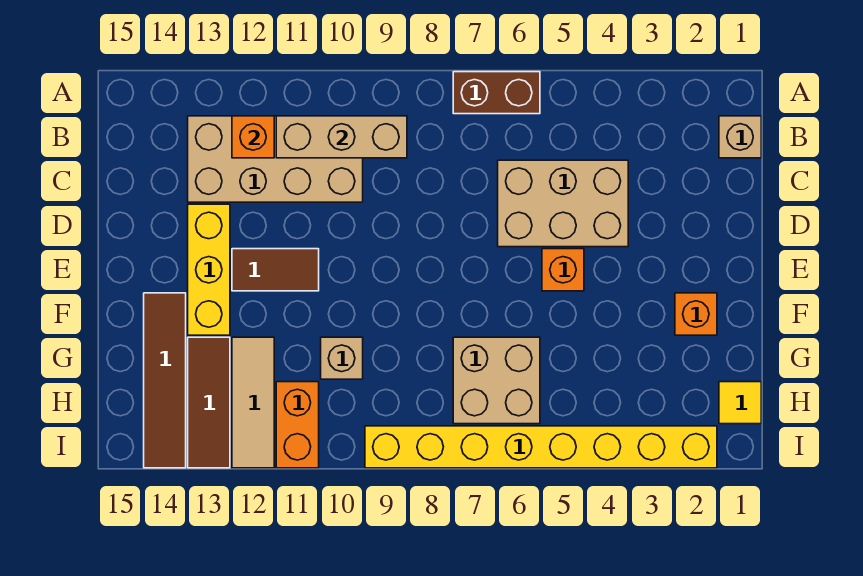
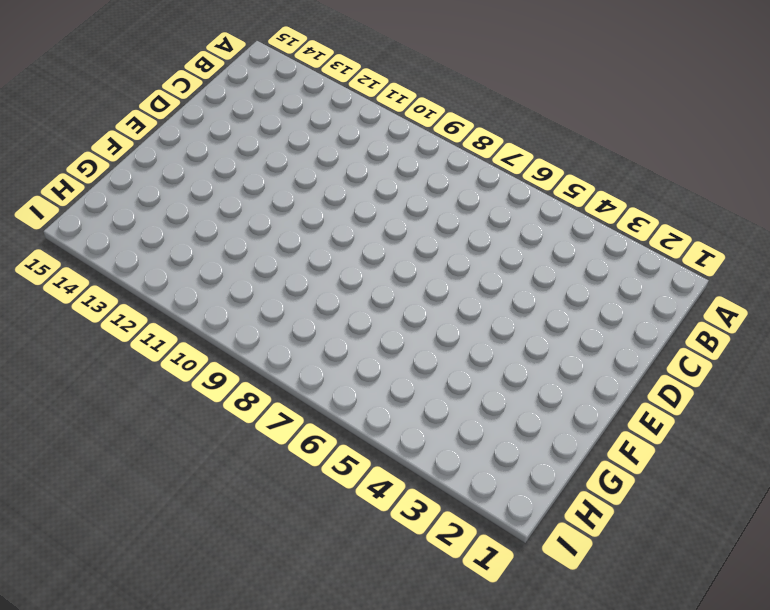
none -> brown brick A6:A7 level 1
none -> tan brick B1 level 1
none -> tan brick B10:C13 level 1

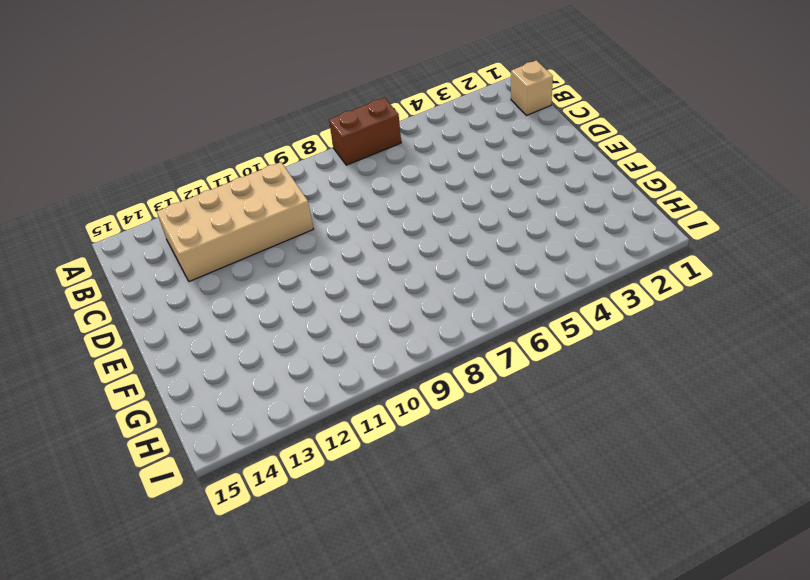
none -> tan brick C4:D6 level 1
none -> yellow brick D13:F13 level 1
none -> orange brick E5 level 1

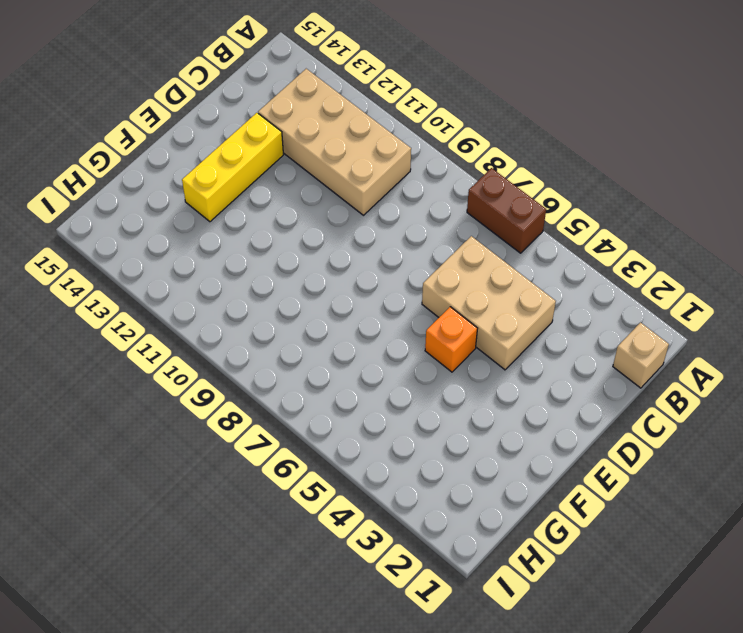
none -> brown tile E11:E12 level 1
none -> orange brick F2 level 1
none -> brown tile F14:I14 level 1

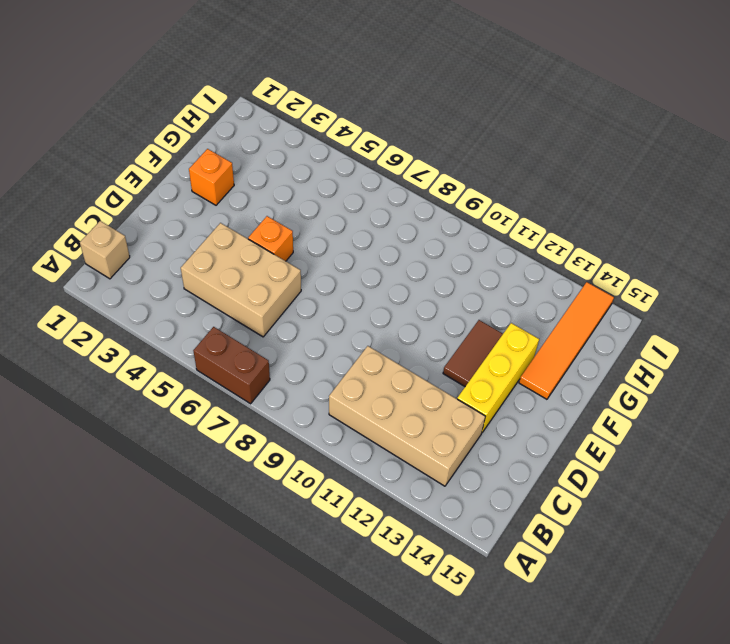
brown tile E12:F12 level 1 -> brown tile E11:E12 level 1
orange tile F14:I14 level 1 -> brown tile F14:I14 level 1
none -> tan brick G6:H7 level 1
none -> tan brick G10 level 1
none -> tan tile G12:I12 level 1

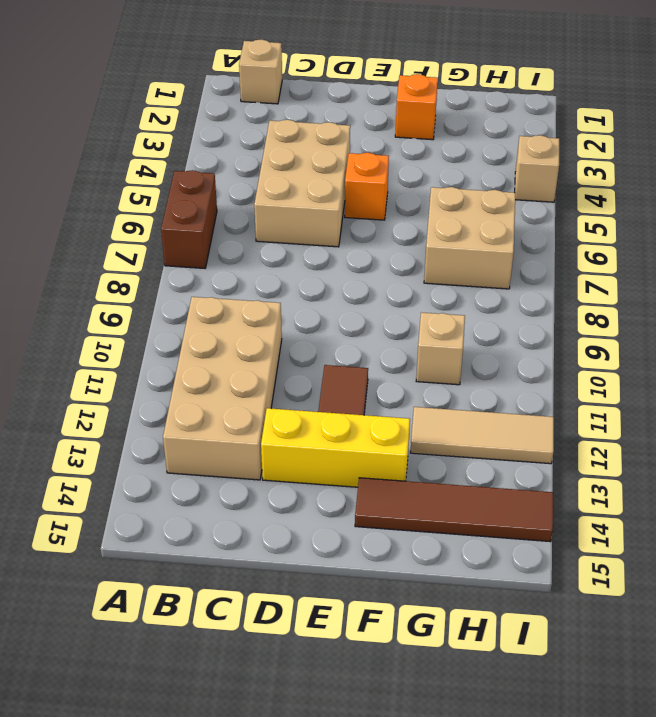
tan brick I4 level 1 -> yellow brick I2:I9 level 1
none -> brown tile G13:I13 level 1
none -> yellow tile H1 level 1
none -> orange brick H11:I11 level 1

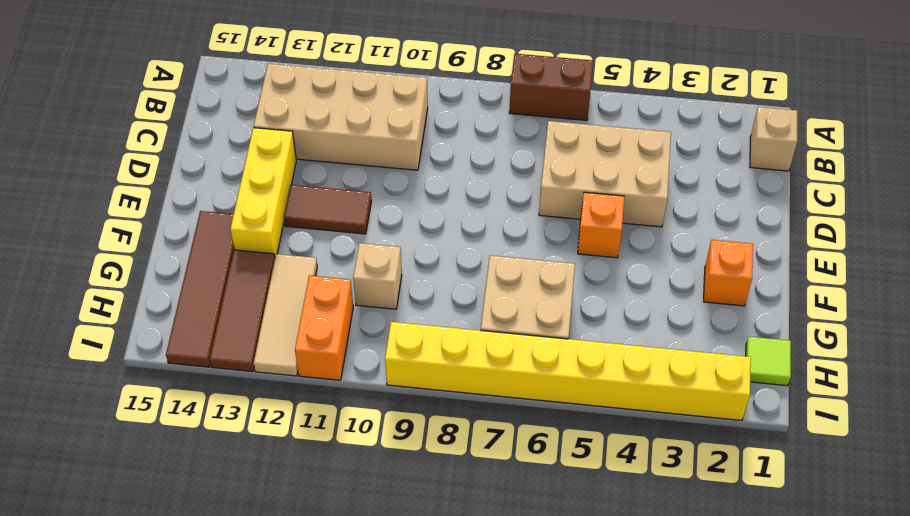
lime tile H1 level 1 -> yellow tile H1 level 1
none -> tan brick B9:B11 level 2
none -> orange brick B12 level 2

